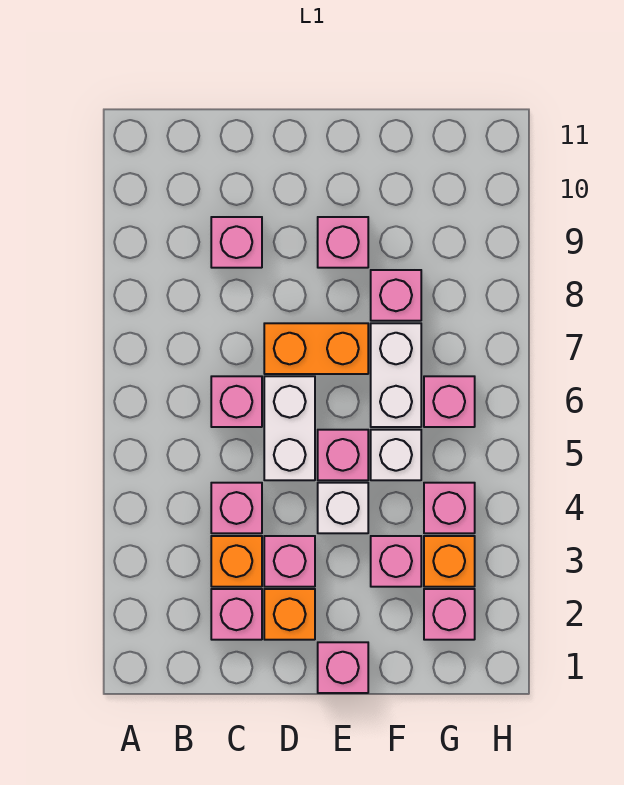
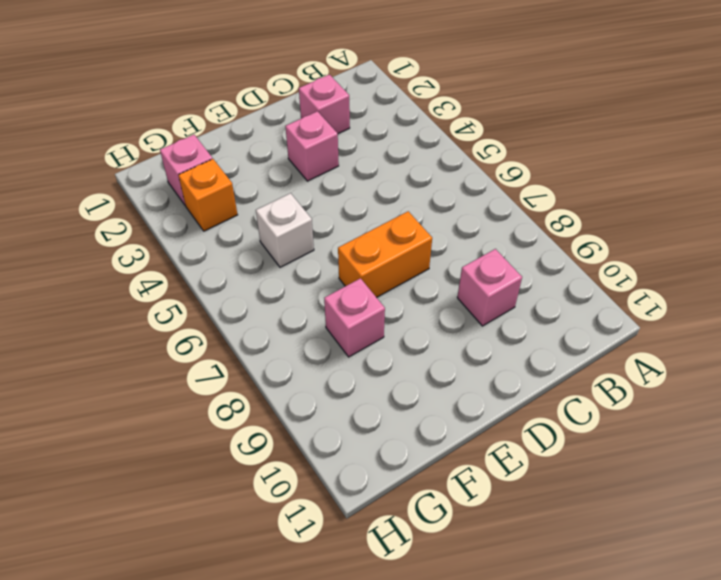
none -> orange brick C3 level 1
none -> pink brick C4 level 1
none -> pink brick C6 level 1

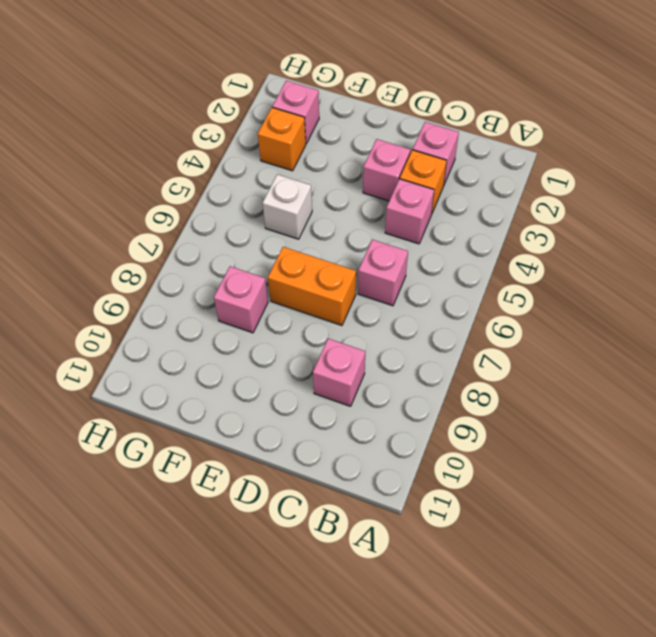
none -> orange brick D2 level 1
none -> white brick D5:D6 level 1
none -> pink brick E1 level 1

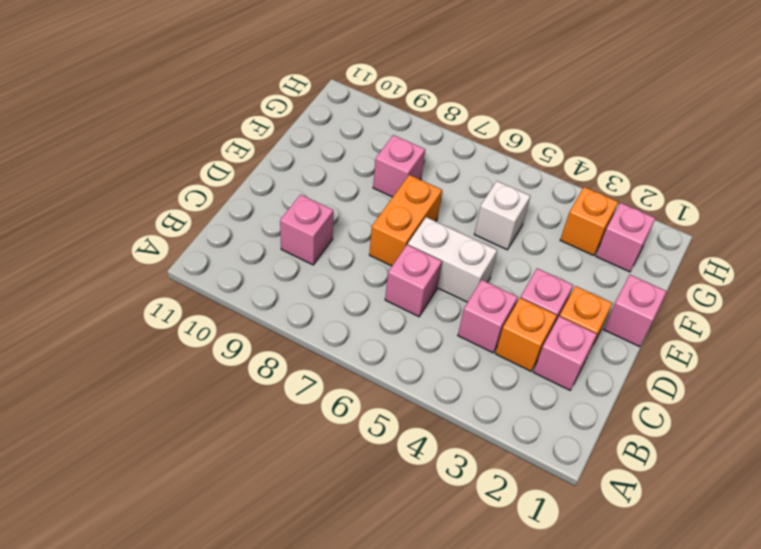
none -> white brick E4 level 1
none -> pink brick E5 level 1
none -> pink brick E9 level 1

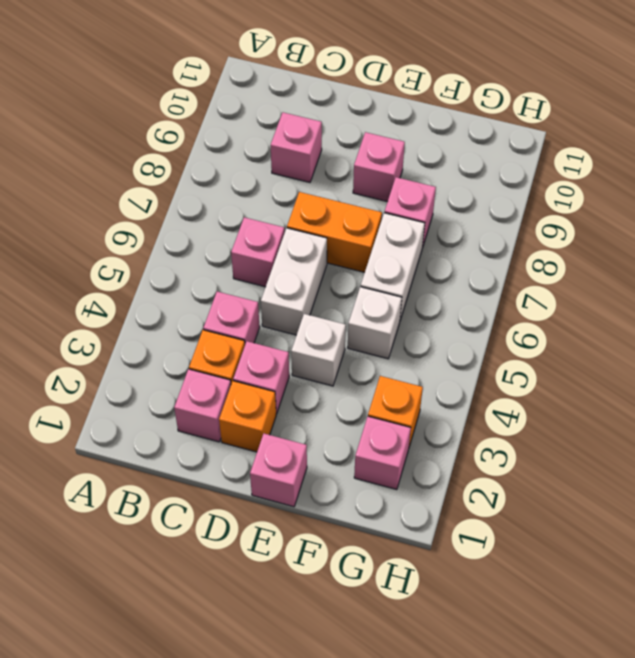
none -> pink brick E5 level 1
none -> pink brick F3 level 1
none -> pink brick G4 level 1

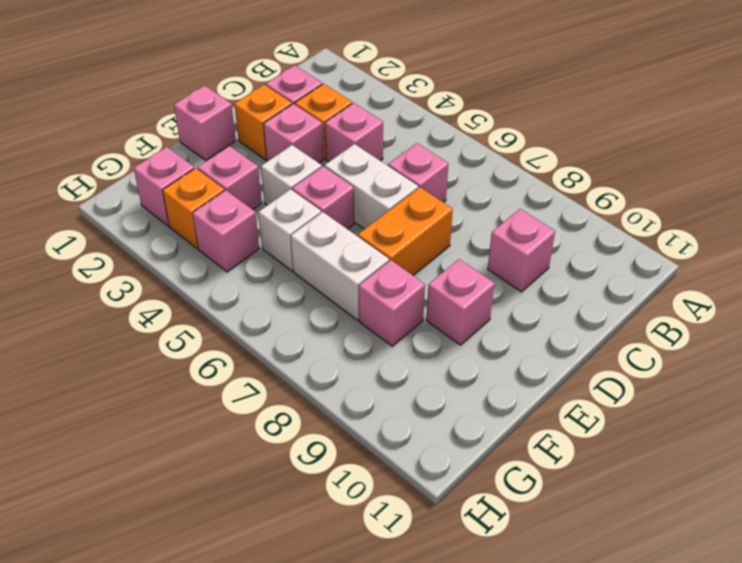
none -> pink brick G6 level 1

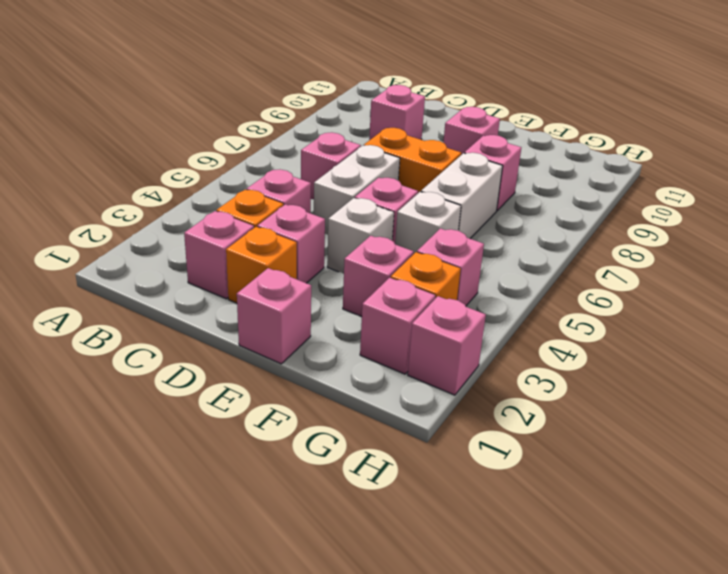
pink brick H2 level 1 -> pink brick G6 level 1

